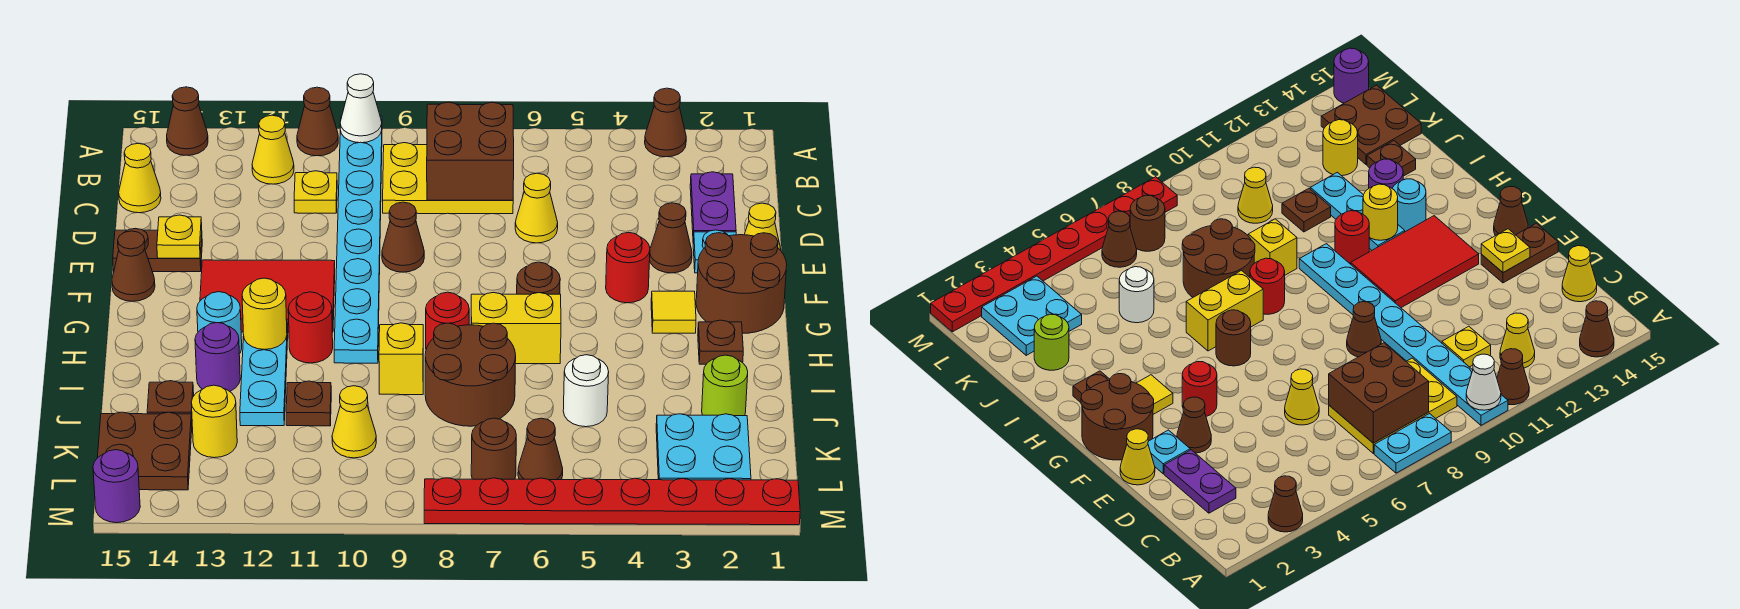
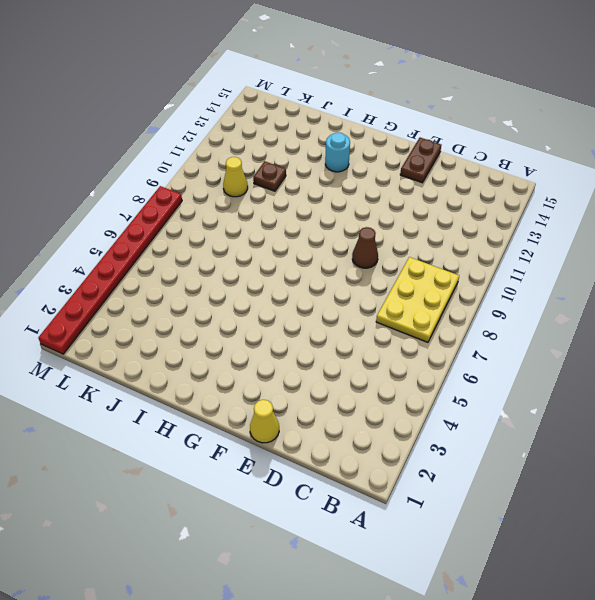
none -> brown cone A3 level 1
none -> cyan plate A7:A8 level 1
none -> cyan plate A10:H10 level 1
none -> brown cone A11 level 1

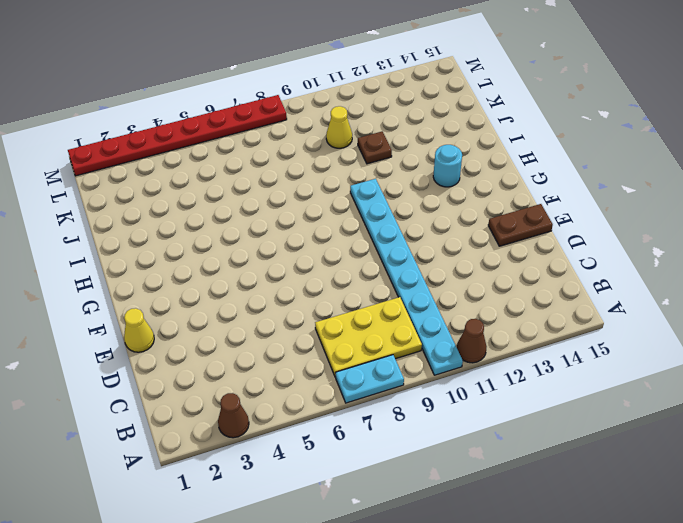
none -> brown cone A14 level 1
none -> yellow cone B12 level 1
none -> purple plate C2:D2 level 1
none -> yellow plate C11 level 1

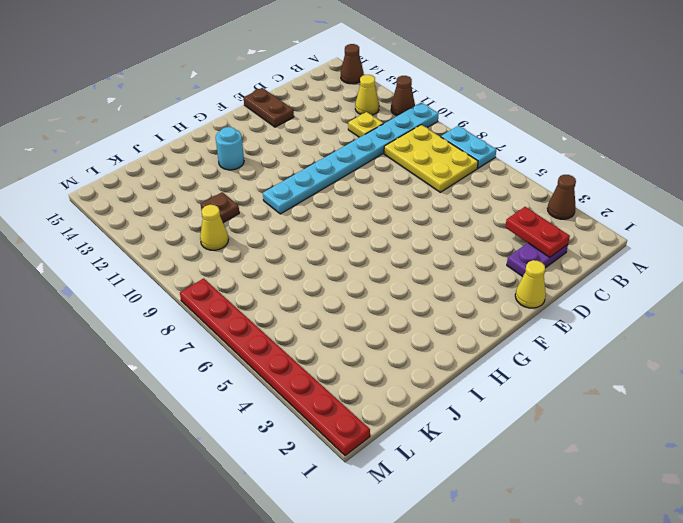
red plate C2:C3 level 2 -> none
none -> yellow cone C15 level 1
none -> yellow cone D6 level 1
none -> cyan plate E2 level 1
none -> brown cone E3 level 1

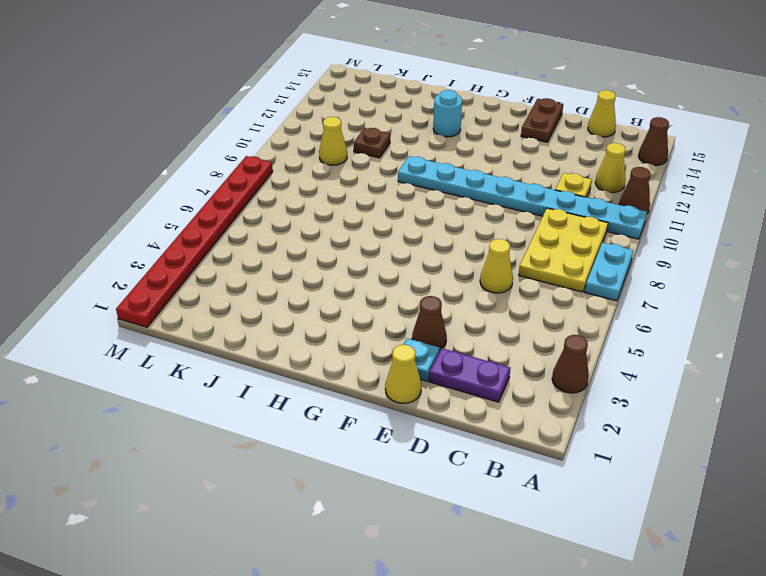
none -> brown cone E9 level 1
none -> brown round brick F1:G2 level 1
none -> red round brick F4 level 1
none -> red tile F11:G13 level 1

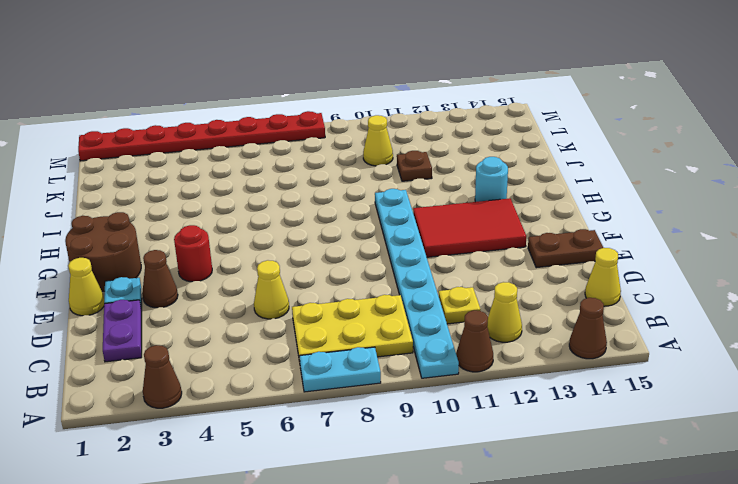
none -> brown cone E9 level 1
none -> brown cone F15 level 1
none -> yellow tile G3 level 1
none -> brown round brick G6 level 1

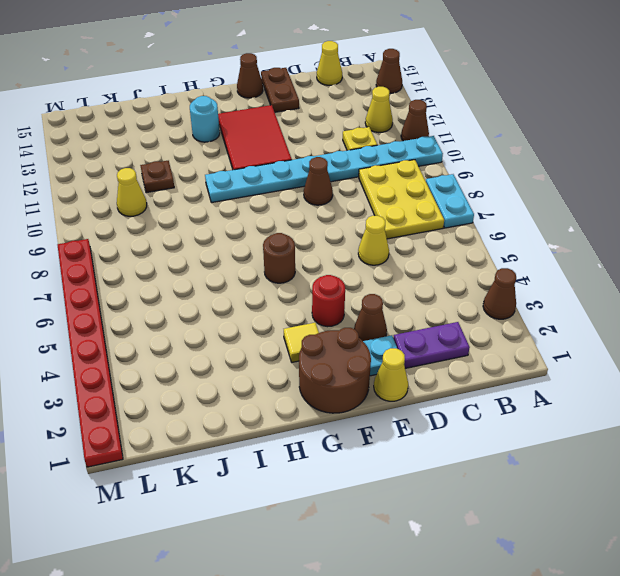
none -> brown plate H2 level 1
none -> yellow brick H6:H7 level 1
none -> red round brick H8 level 1
none -> red round brick H11 level 1

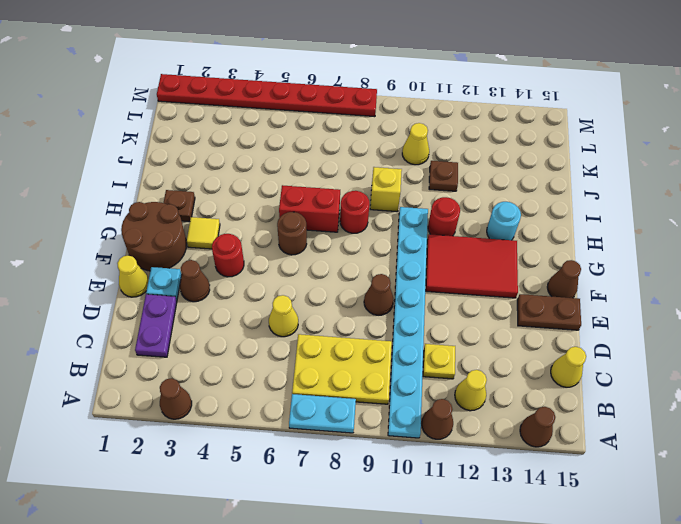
red brick H6:H7 level 1 -> yellow brick H6:H7 level 1
none -> cyan plate H12:J12 level 1
none -> brown round brick I7:J8 level 1
none -> purple round brick I13 level 1
none -> lime round brick J2 level 1

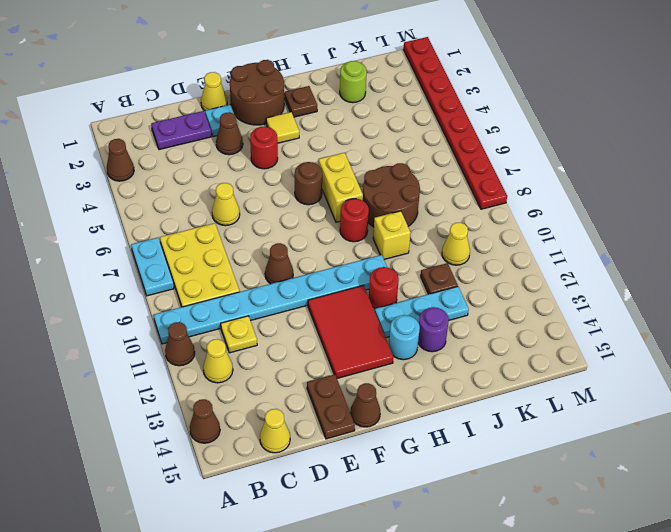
none -> white round brick J5 level 1
none -> brown plate J14 level 1
none -> cyan plate K2:L3 level 1
none -> yellow round brick K13 level 1

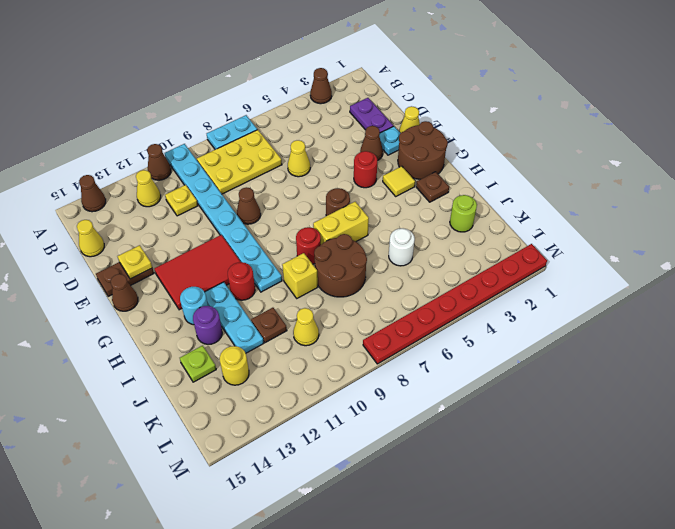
lime plate J14 level 1 -> brown plate J14 level 1
none -> cyan plate K2:L3 level 1
none -> brown plate K14:L15 level 1
none -> brown cone L6 level 1
none -> brown round brick L7 level 1

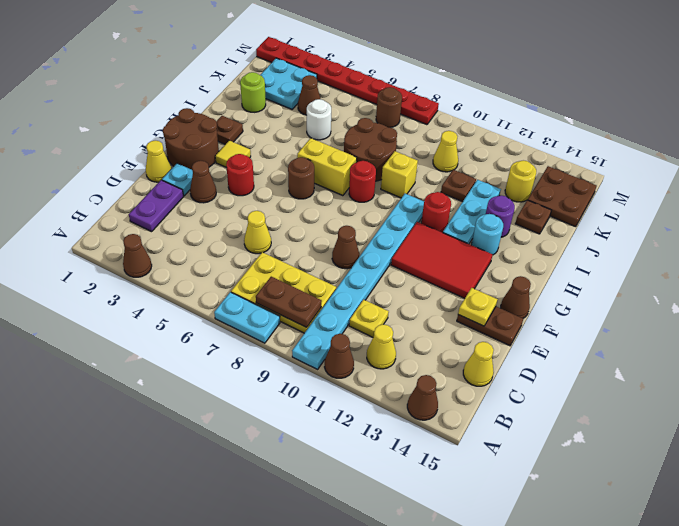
brown plate B8:B9 level 2 -> brown brick B7:C8 level 2
brown cone K4 level 1 -> brown cone L6 level 1
none -> purple round brick M15 level 1
none -> white cone A10 level 2
none -> yellow round brick H12 level 2

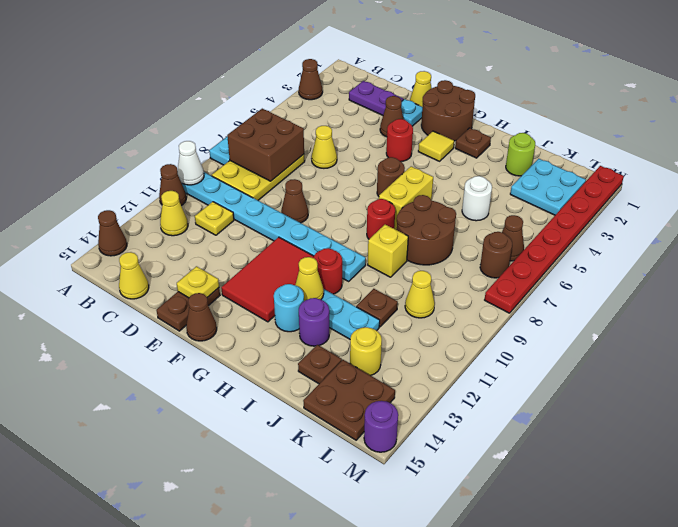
yellow cone H12 level 2 -> yellow round brick H12 level 2

